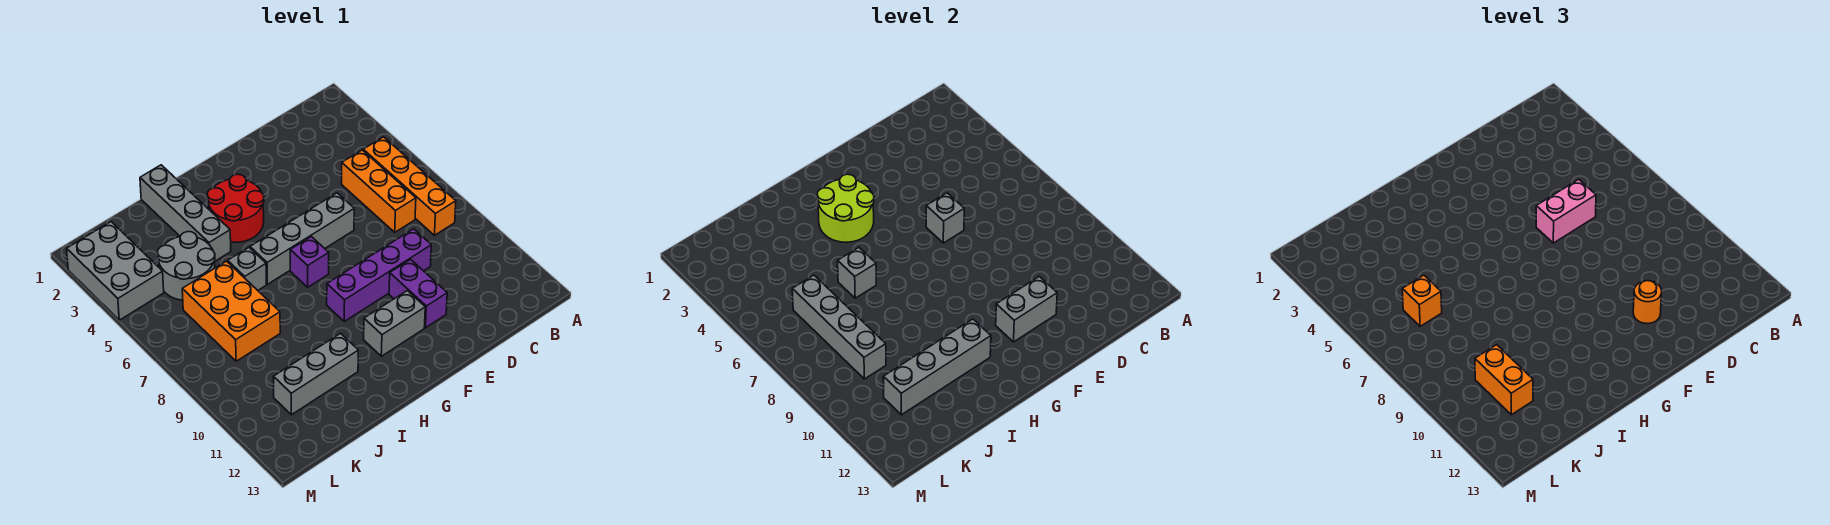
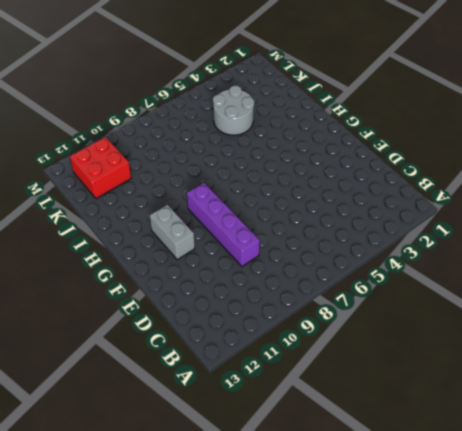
red brick K11:L12 level 1 -> grey brick I11:K11 level 1
none -> orange brick B5:B8 level 1
none -> orange brick C5:C7 level 1
none -> grey brick E6:H6 level 1

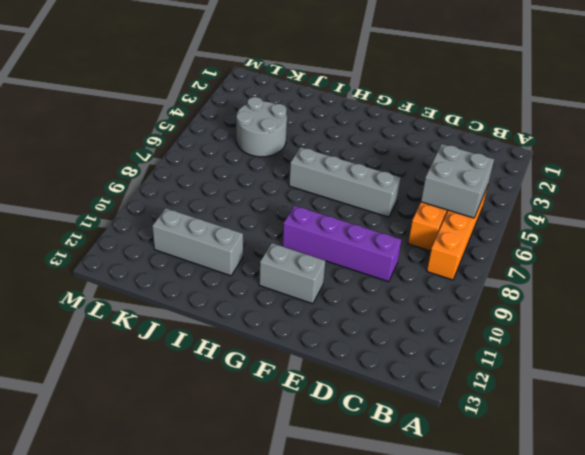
grey brick B5:C6 level 2 -> none
none -> purple brick E10:E11 level 1
none -> red round brick G3:H4 level 1
none -> purple brick G7 level 1

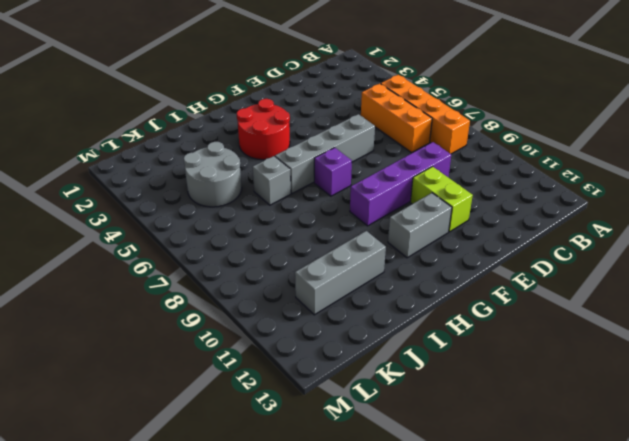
lime brick E10:E11 level 1 -> purple brick E10:E11 level 1
none -> grey brick I1:I4 level 1
none -> orange brick J6:K8 level 1
none -> grey brick L2:M4 level 1

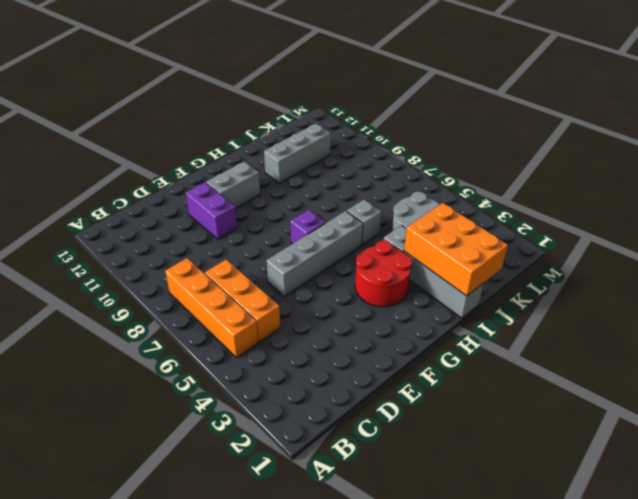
orange brick I1:J3 level 2 -> orange brick J6:K8 level 1
none -> purple brick D9:G9 level 1
none -> grey brick L2:M4 level 1
none -> grey brick E6 level 2

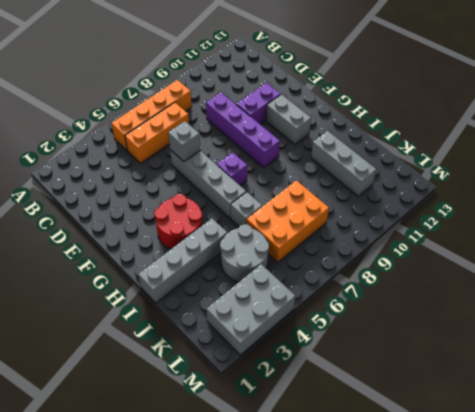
none -> grey brick E11:F11 level 2
none -> lime round brick G3:H4 level 2
none -> grey brick H11:K11 level 2

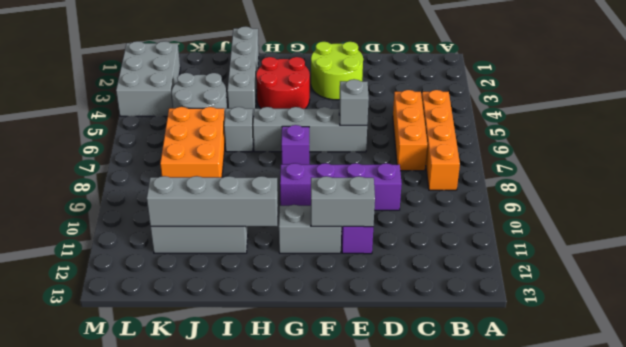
lime round brick E2:F3 level 1 -> lime round brick G3:H4 level 2
none -> grey brick I6 level 2
none -> grey brick K6:K9 level 2
none -> pink brick D6:E6 level 3

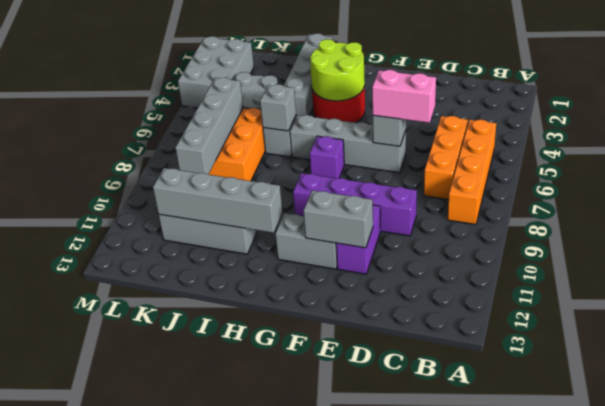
none -> orange round brick E11 level 3
none -> orange brick K6 level 3
none -> orange brick K10:K11 level 3

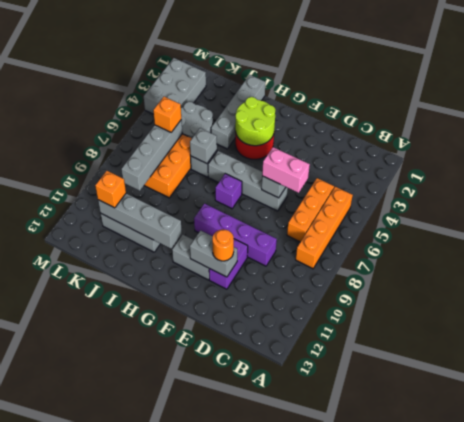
orange brick K11 level 3 -> orange brick K10:K11 level 3

